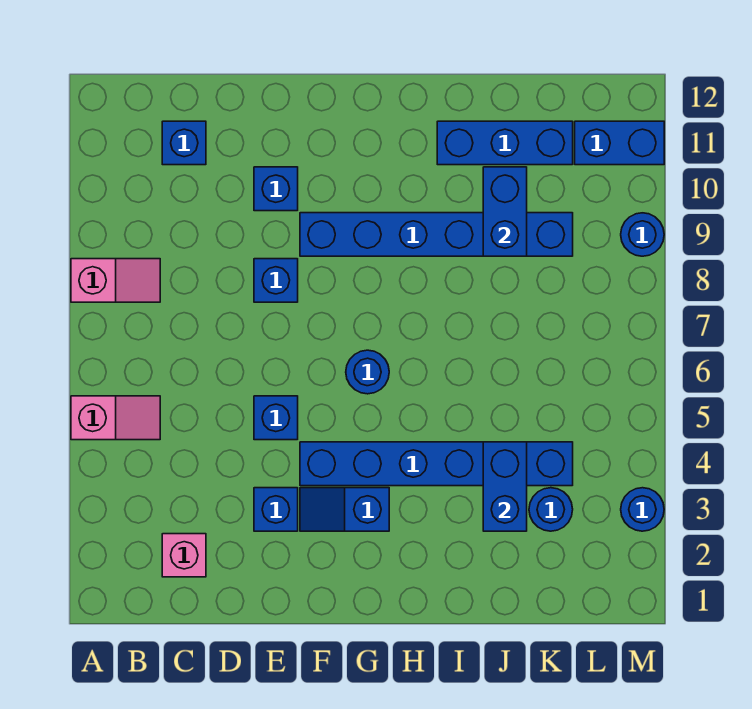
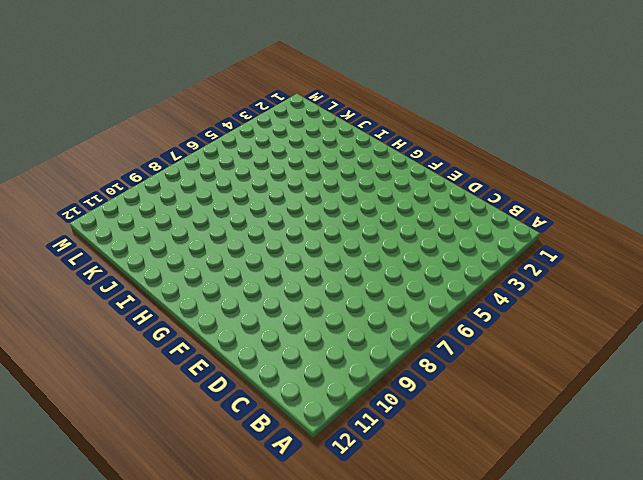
none -> pink slope A5:B5 level 1 top A
none -> pink slope A8:B8 level 1 top A
none -> pink brick C2 level 1

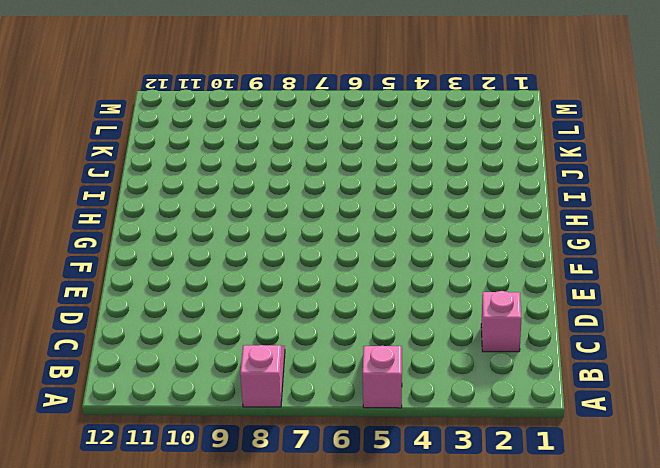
none -> blue brick C11 level 1
none -> blue brick E3 level 1
none -> blue brick E5 level 1

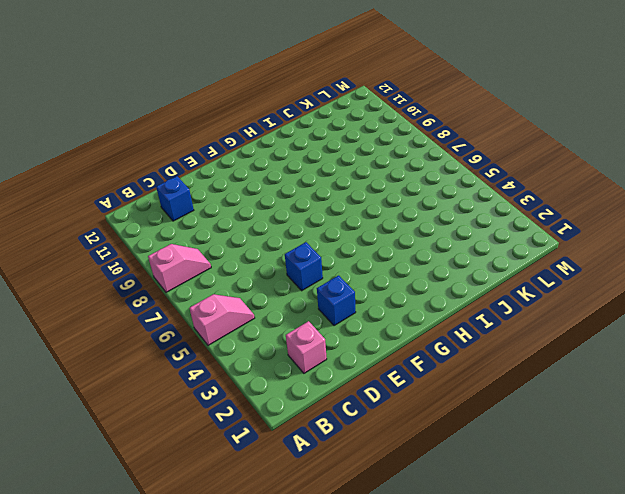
none -> blue brick E8 level 1
none -> blue brick E10 level 1
none -> blue slope F3:G3 level 1 top G

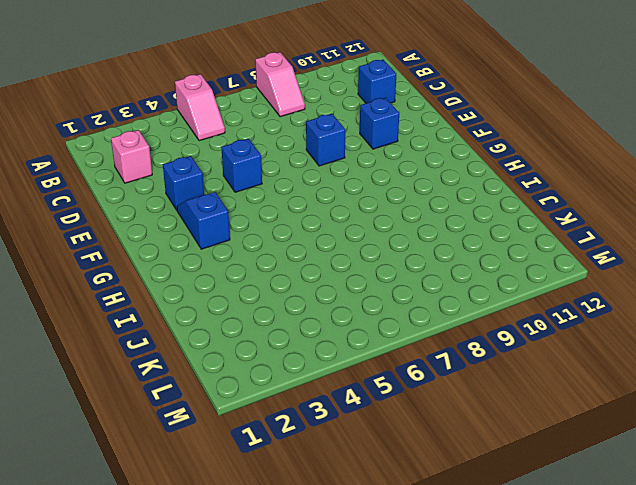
none -> blue brick F4:K4 level 1
none -> blue brick F9:K9 level 1
none -> blue round brick G6 level 1

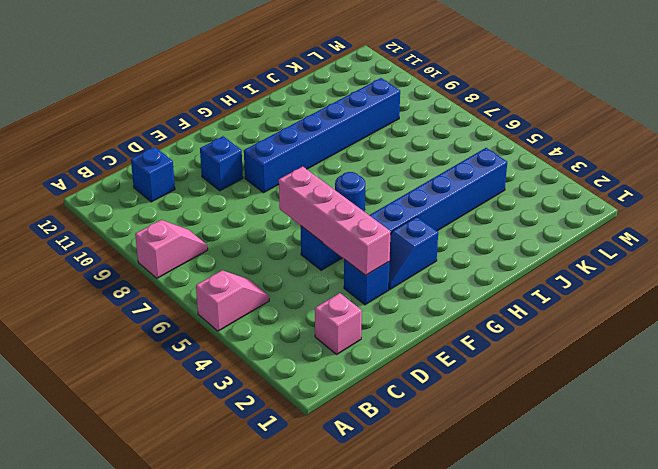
pink brick E3:E6 level 2 -> none
none -> blue brick E8 level 1
none -> blue brick I11:K11 level 1
none -> blue round brick K3 level 1

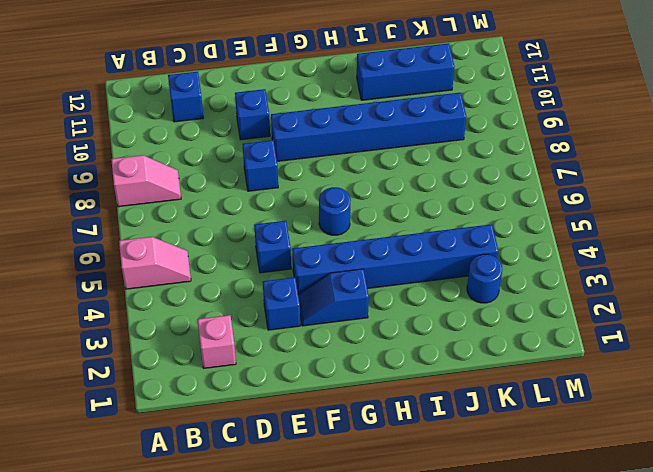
none -> blue brick L11:M11 level 1
none -> blue round brick M3 level 1
none -> blue round brick M9 level 1

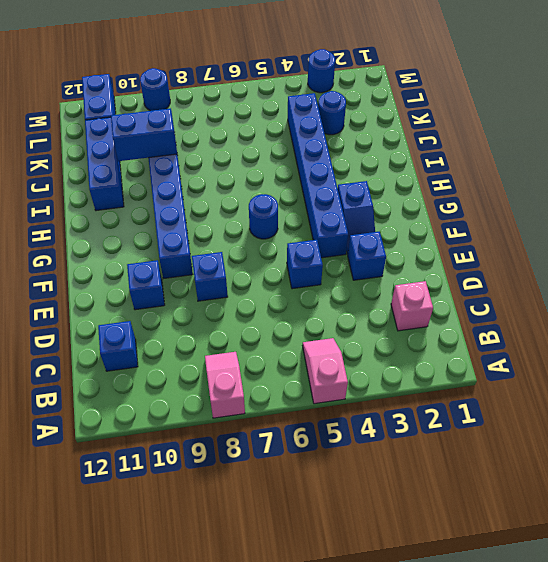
none -> blue brick J3:J4 level 2

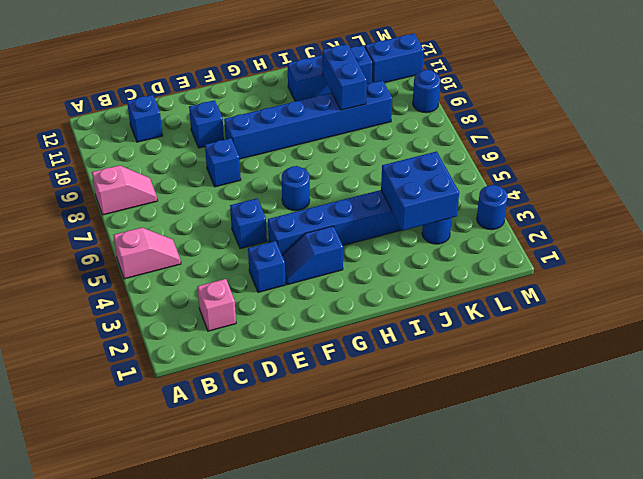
blue brick J3:K4 level 2 -> blue brick J3:J4 level 2

